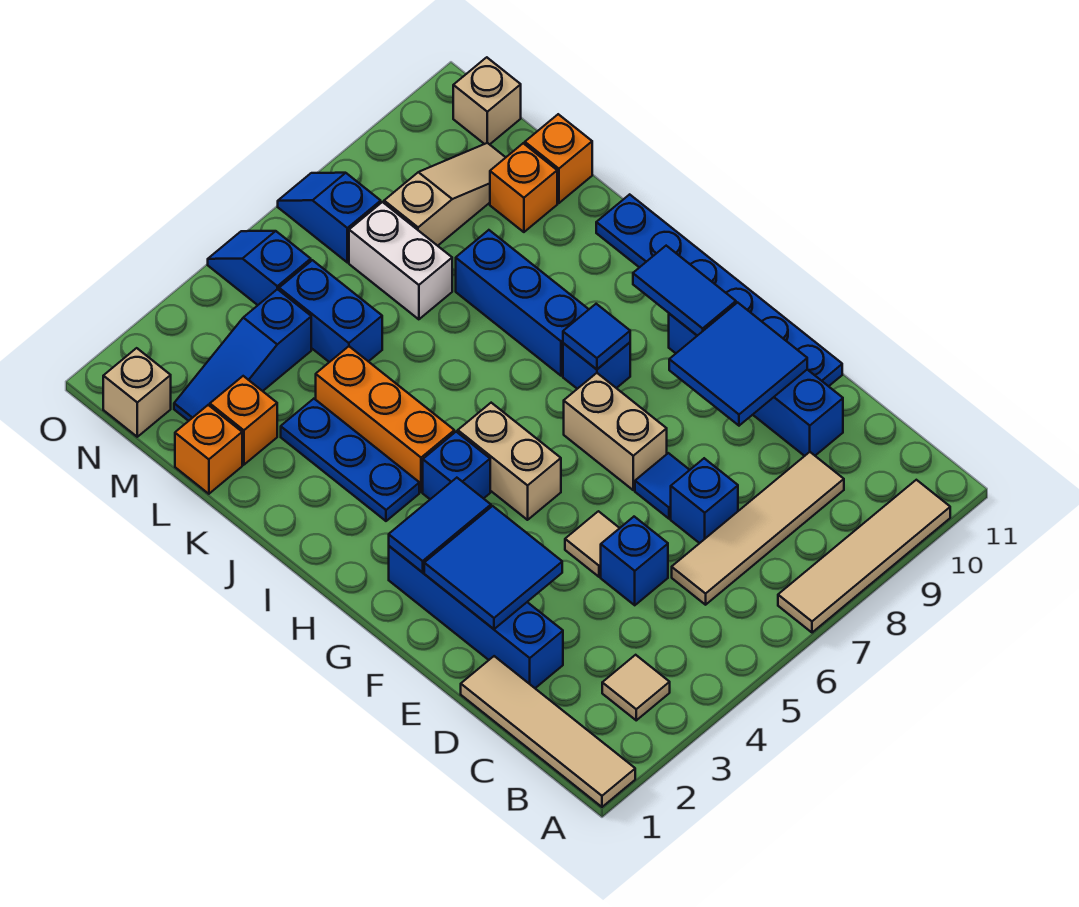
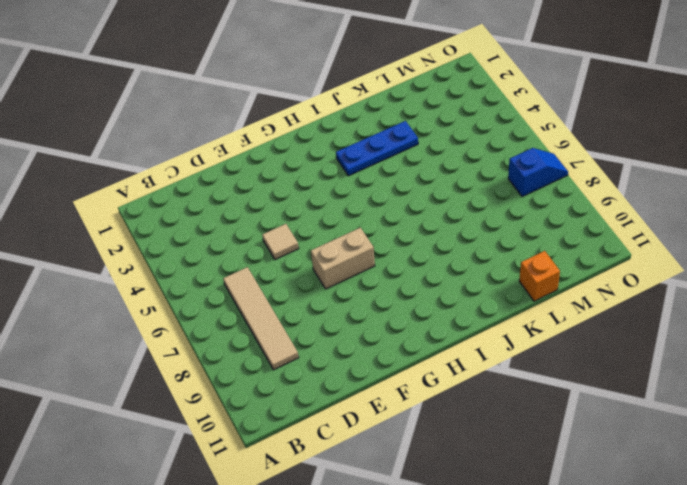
none -> tan tile A1:D1 level 1
none -> tan tile A7:A10 level 1
none -> tan tile B3 level 1
none -> blue brick D2:G2 level 1

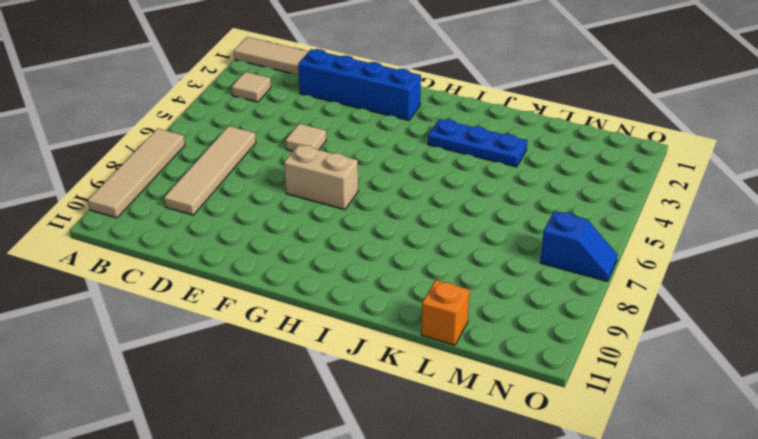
none -> blue brick D5 level 1
none -> blue brick D7 level 1
none -> blue brick D10:G10 level 1
none -> blue tile E7 level 1

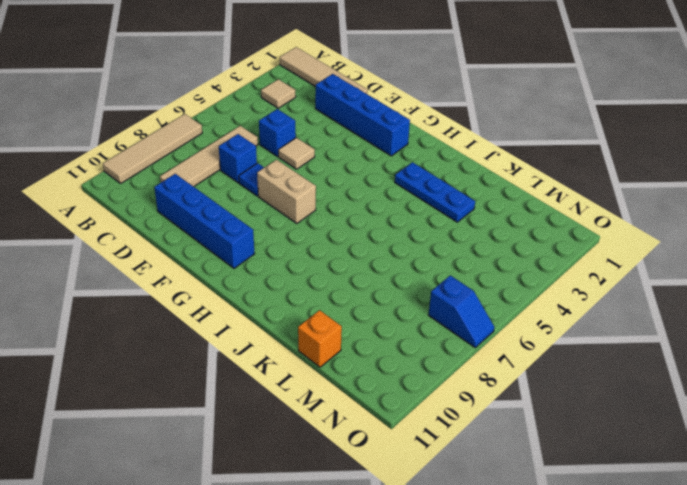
none -> blue plate E11:J11 level 1
none -> tan brick G5:H5 level 1
none -> blue brick H4 level 1
none -> blue brick H8 level 1

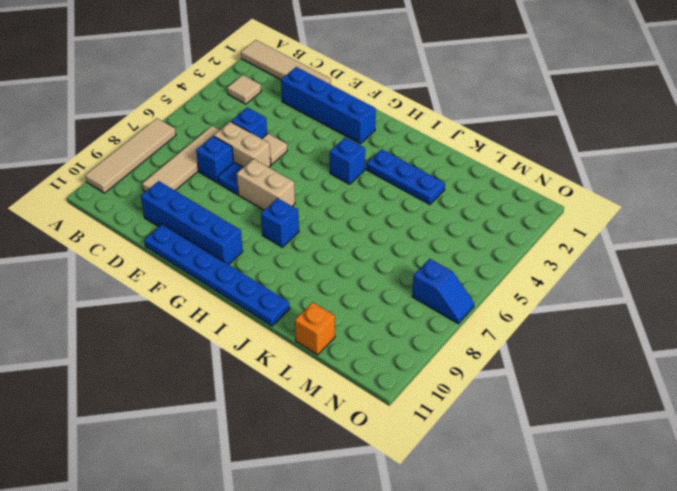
tan brick D6:E6 level 1 -> tan brick G5:H5 level 1
none -> orange brick I4:K4 level 1
none -> blue brick I8:K8 level 1
none -> orange brick L1 level 1
none -> orange brick L2 level 1

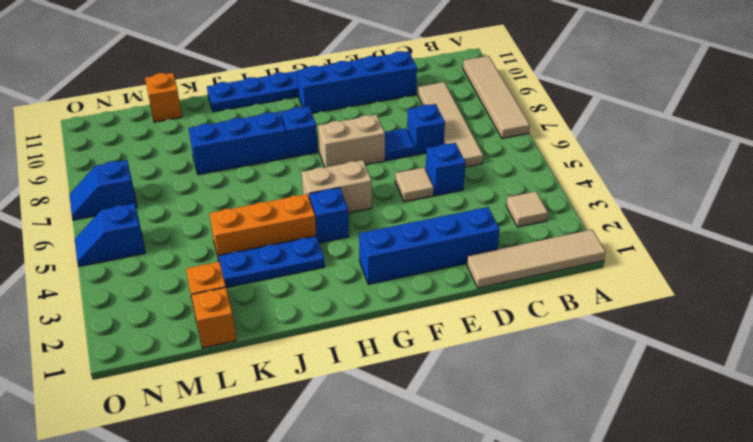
none -> blue brick L5:M5 level 1
none -> white brick L7:M7 level 1
none -> orange brick L10 level 1
none -> blue slope M2:M4 level 1 top 4

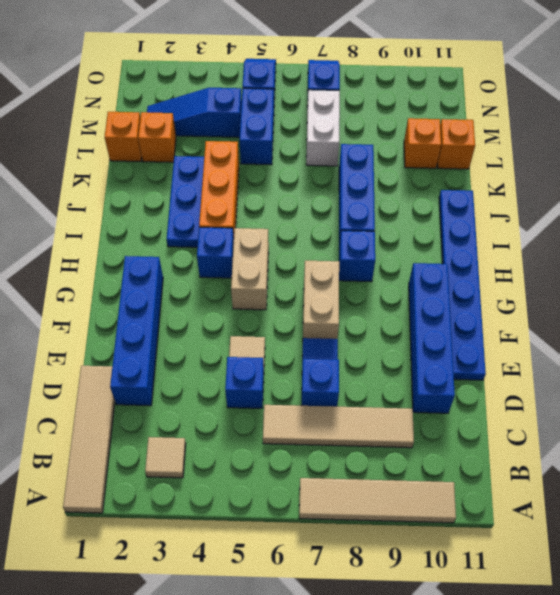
none -> tan slope M8:M10 level 1 top 8
none -> tan brick N1 level 1
none -> tan brick N11 level 1
none -> blue tile E2:F3 level 2

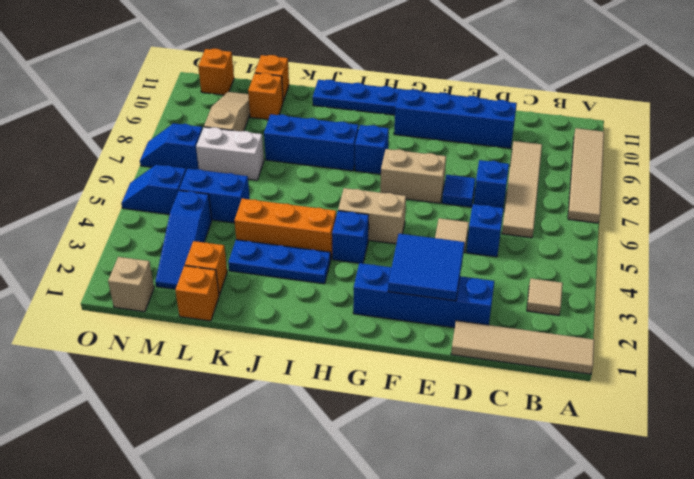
orange brick N11 level 1 -> tan brick N11 level 1
none -> blue tile E9:F10 level 2
none -> blue tile G2:G3 level 2
none -> blue tile G10:H10 level 2
none -> blue tile H8 level 2

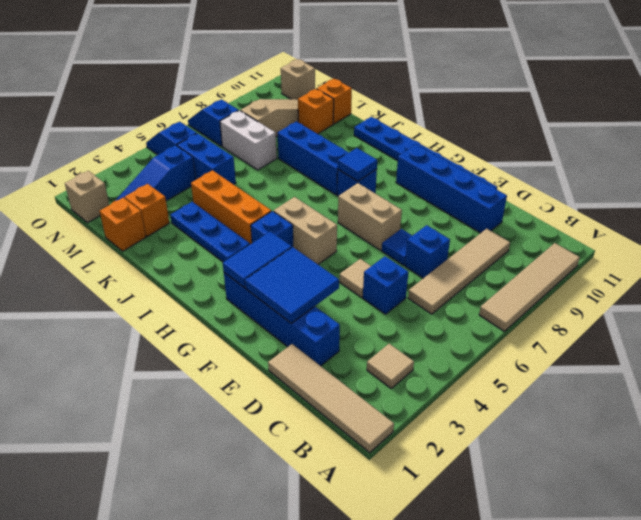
none -> blue tile E9:F10 level 2
none -> blue tile G10:H10 level 2

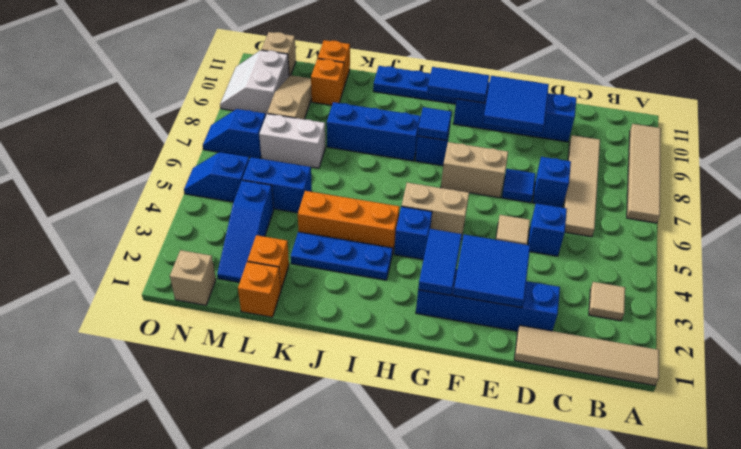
white slope N9:O10 level 1 top N -> none

